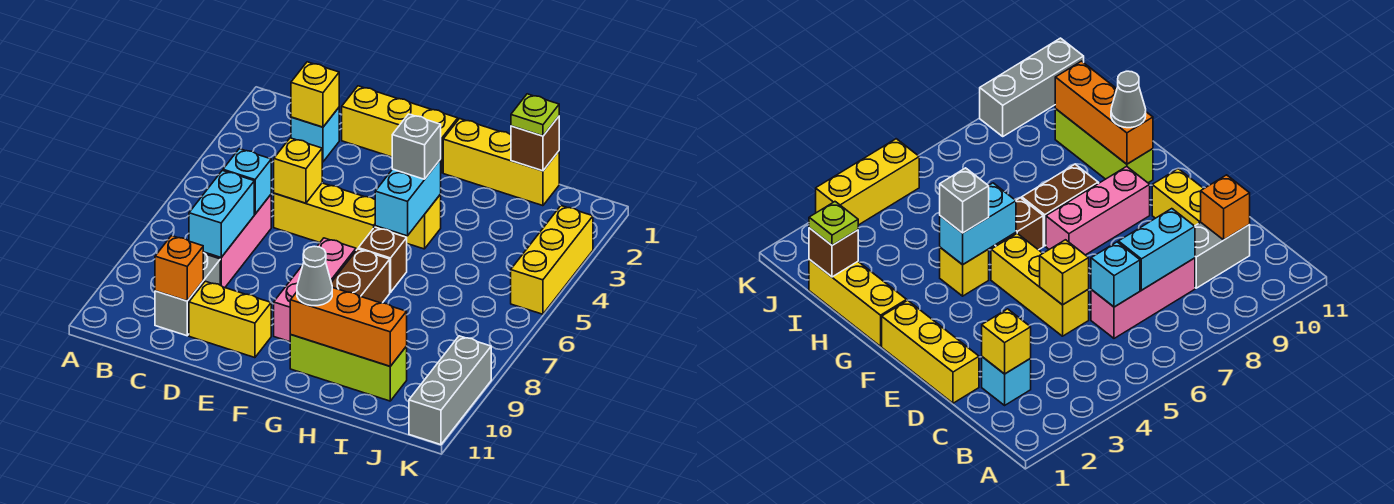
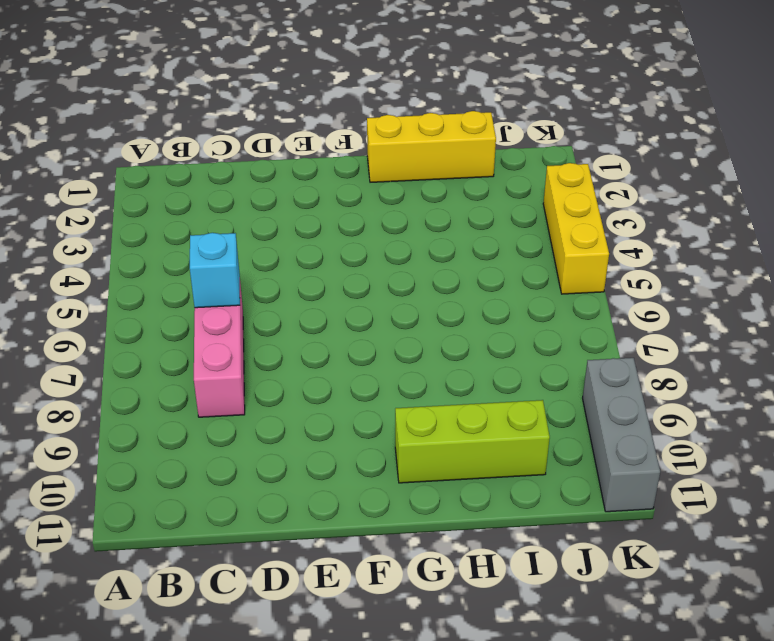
none -> cyan brick C2 level 1
none -> grey brick C9:C10 level 1
none -> yellow brick D1:F1 level 1

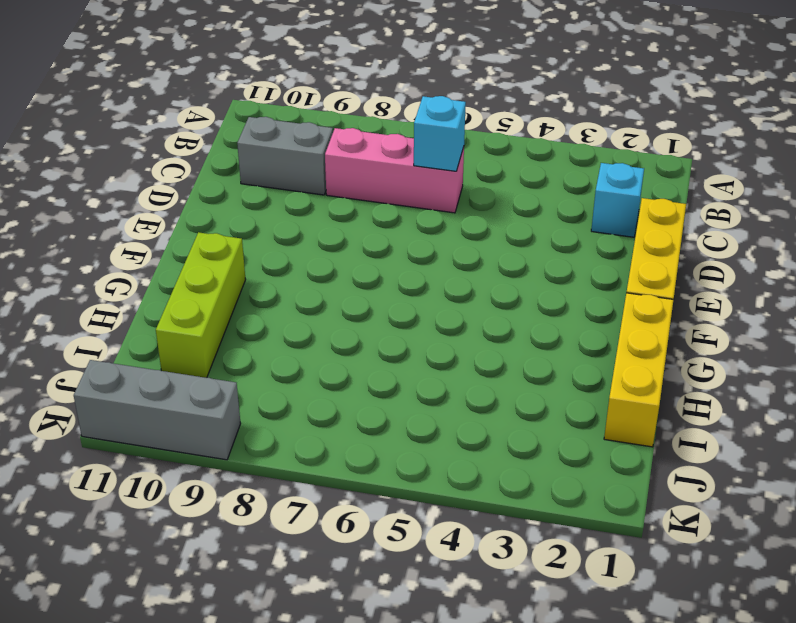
none -> yellow brick D5:F5 level 1
none -> yellow brick D10:E10 level 1
none -> pink brick F7:F9 level 1

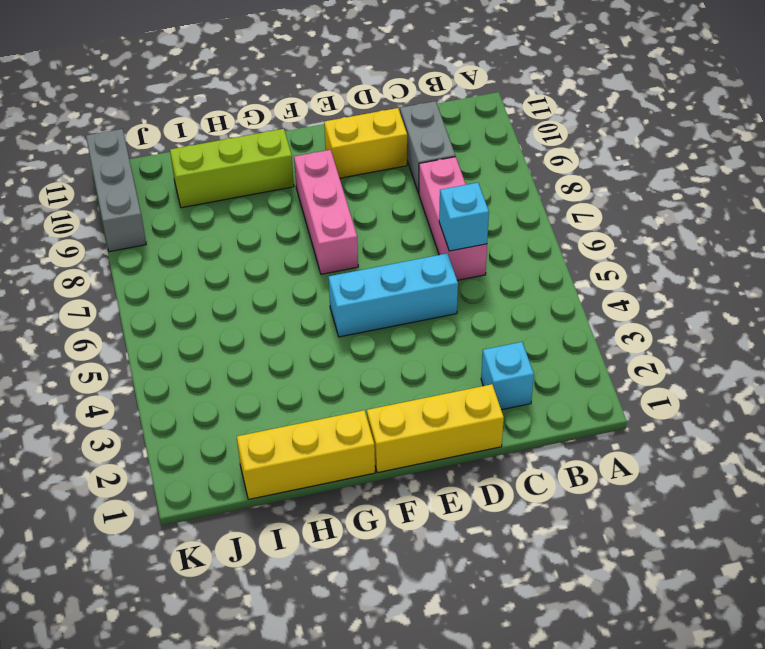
cyan brick D5:F5 level 1 -> yellow brick D5:F5 level 1
none -> yellow brick G4 level 1
none -> brown brick G6 level 1
none -> brown brick G7:G8 level 1

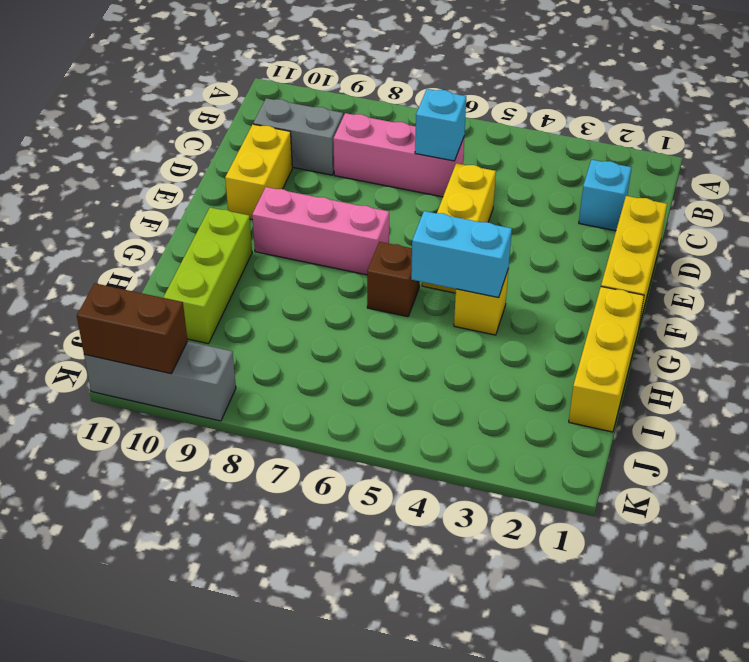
brown brick K10:K11 level 2 -> brown brick G7:G8 level 1
none -> yellow brick K3:K5 level 1
none -> yellow brick C2 level 2
none -> cyan brick C7:C8 level 2

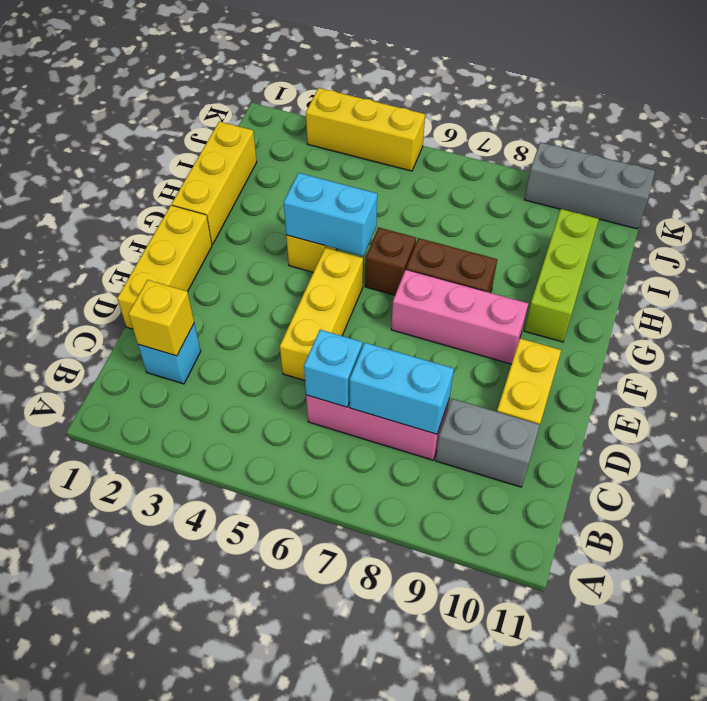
none -> orange brick C10 level 2
none -> yellow brick D5 level 2
none -> orange brick G10:I10 level 2

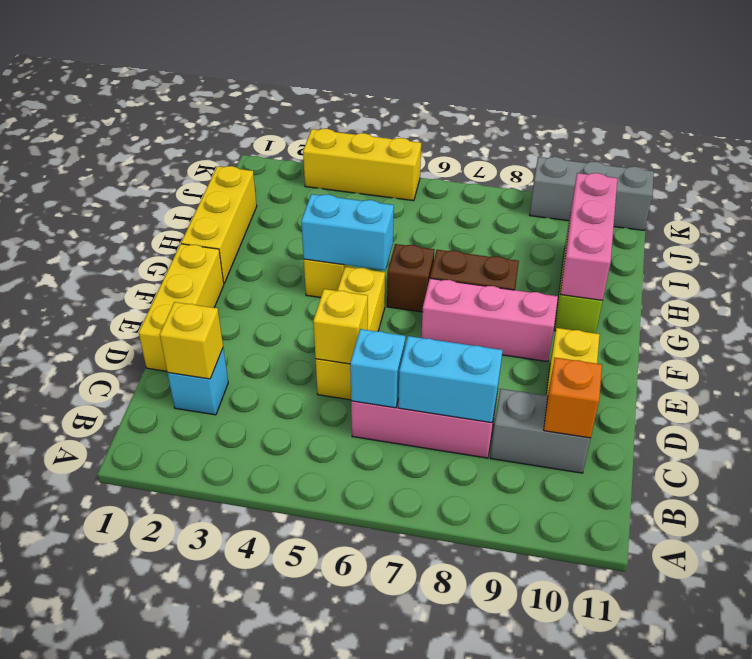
pink brick G10:I10 level 2 -> orange brick G10:I10 level 2
none -> brown brick I1 level 2
none -> grey brick G4 level 3
none -> grey cone G10 level 3

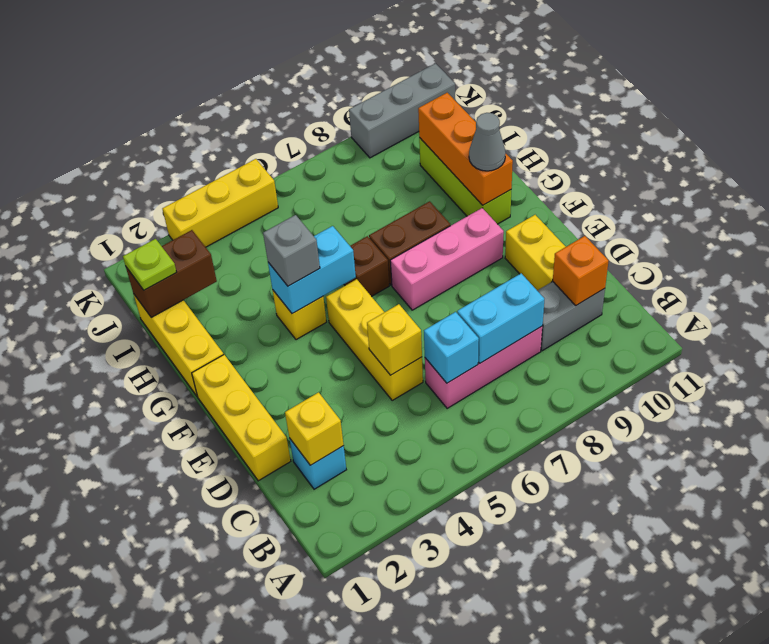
brown brick I1:I2 level 2 -> brown brick I1 level 2

